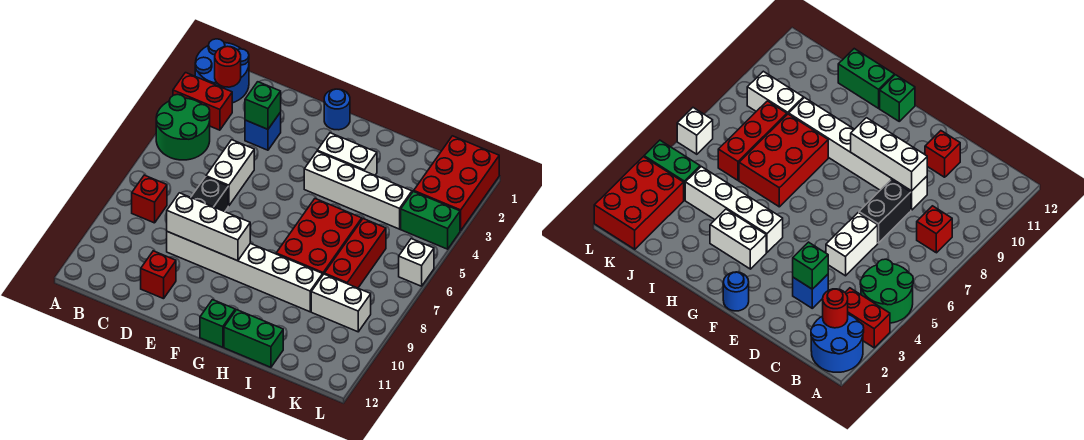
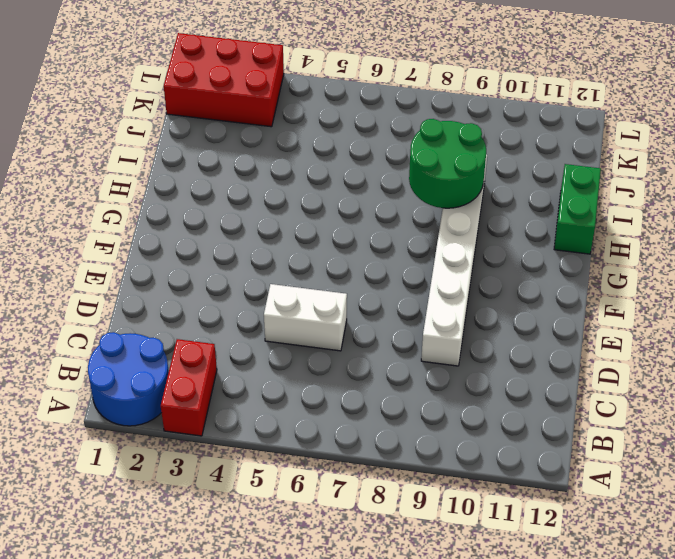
green round brick H8:I9 level 2 -> green round brick A4:B5 level 1
none -> red brick B8 level 1
none -> blue brick D3 level 1
none -> black brick D7:D8 level 1

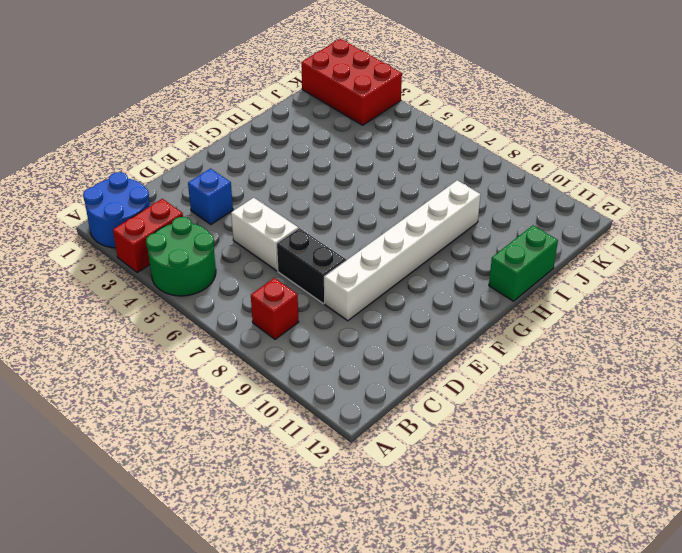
none -> red brick D11 level 1
none -> blue round brick F1 level 1
none -> white brick G3:H3 level 1

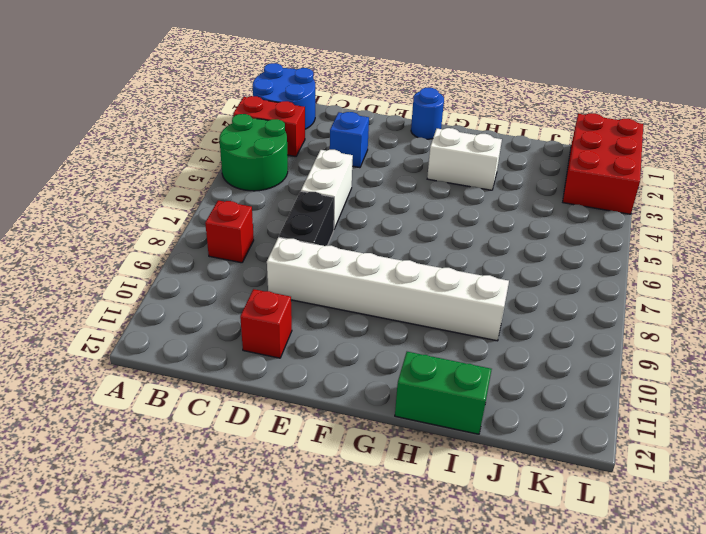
none -> white brick G4:J4 level 1
none -> green brick G12 level 1
none -> red brick H6:I8 level 1

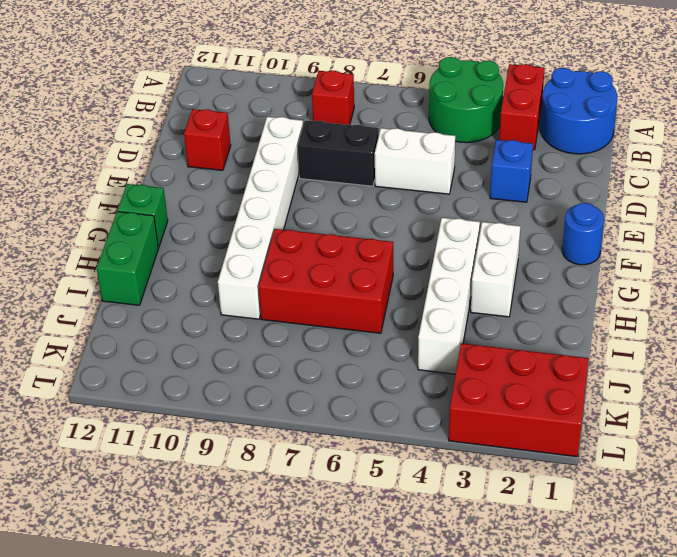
none -> red brick J6:J8 level 1
none -> white brick J9:K9 level 1
none -> green brick K4:L4 level 1

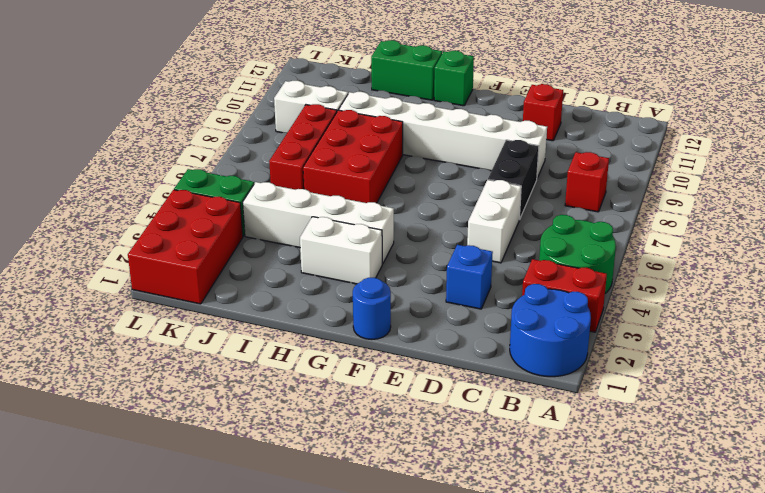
none -> white brick L6 level 1
none -> red round brick B2 level 2
none -> green brick D3 level 2

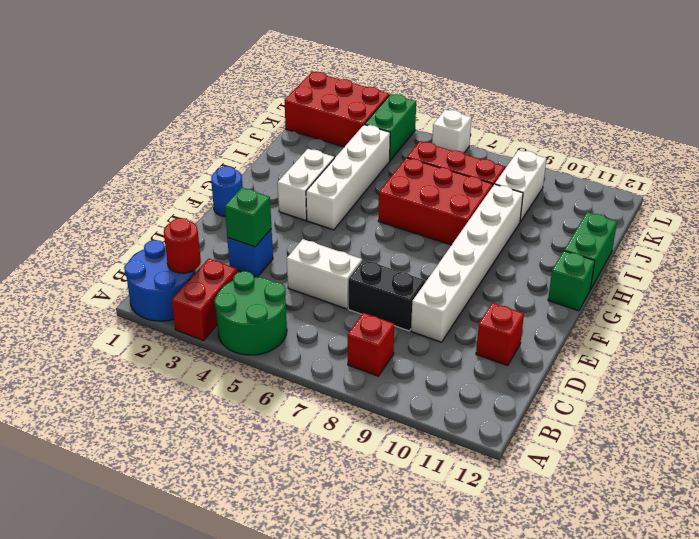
none -> white brick D9:F9 level 2

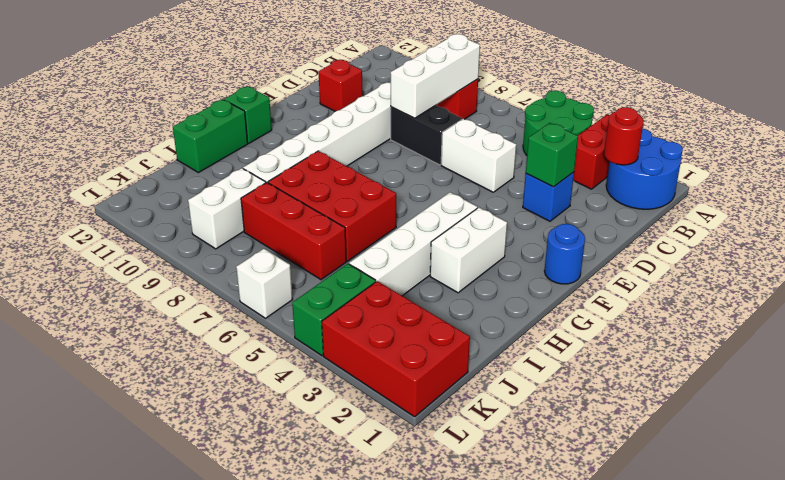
white brick B8:D8 level 2 -> white brick D9:F9 level 2

